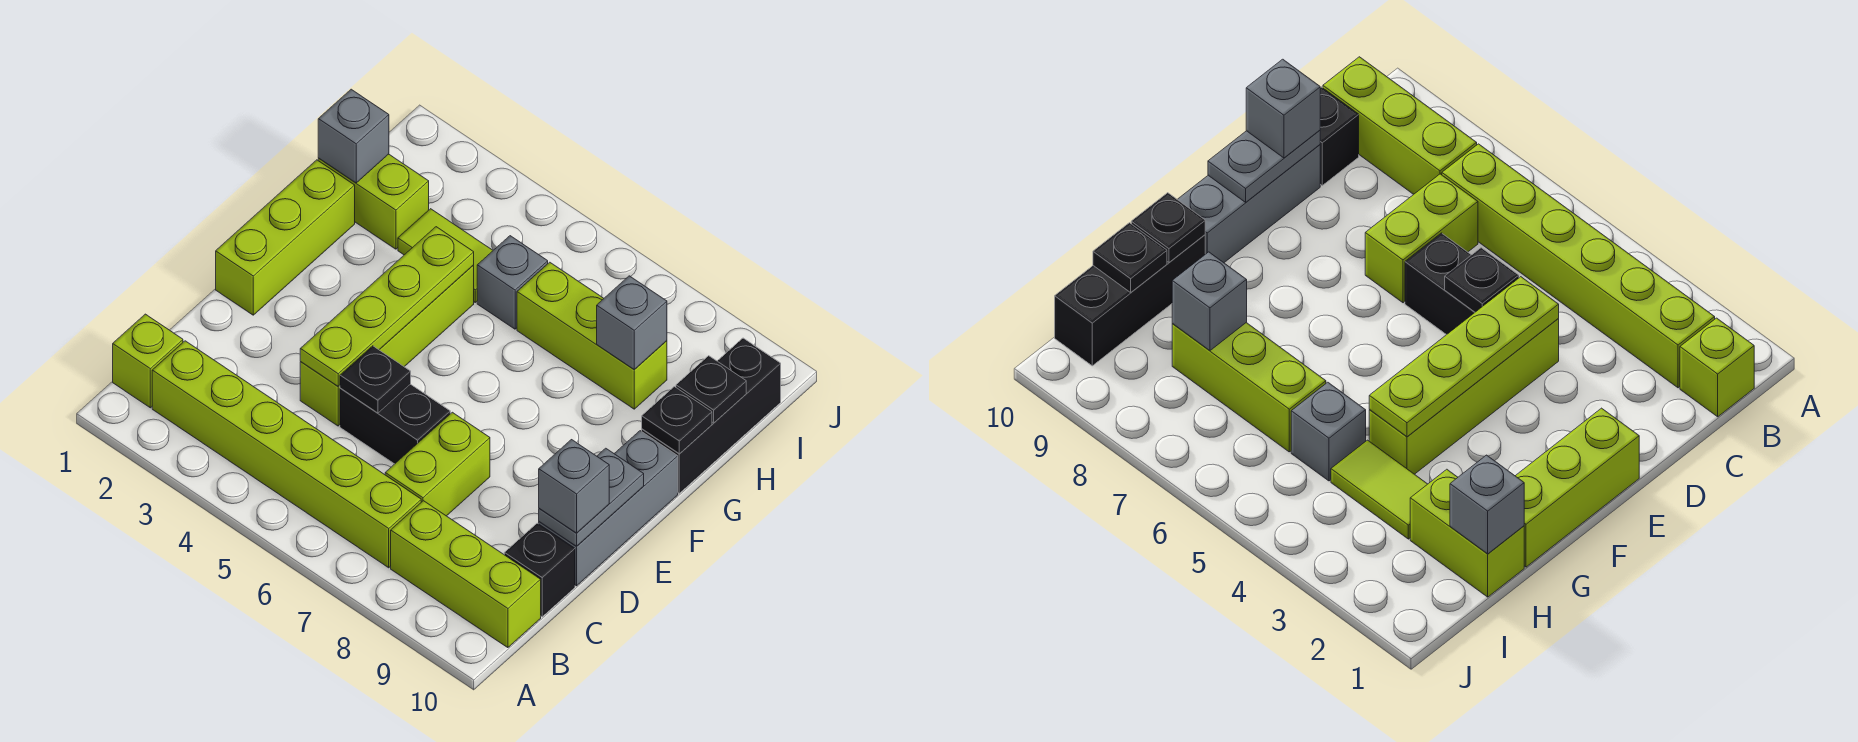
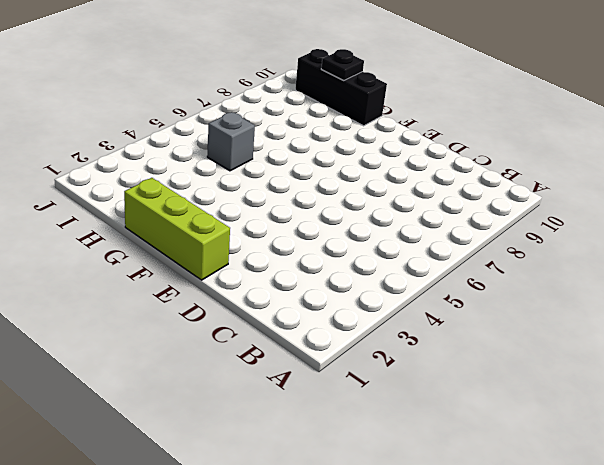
none -> lime brick B1 level 1
none -> lime brick B2:B7 level 1
none -> lime brick B8:B10 level 1

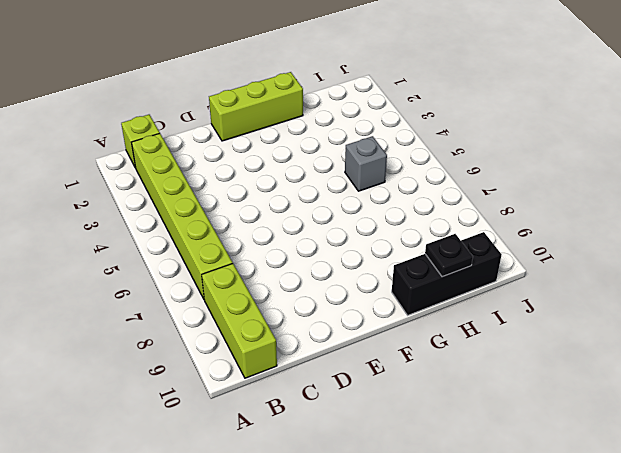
none -> lime brick C7:D7 level 1
none -> black brick C10 level 1
none -> lime brick D4:G4 level 1

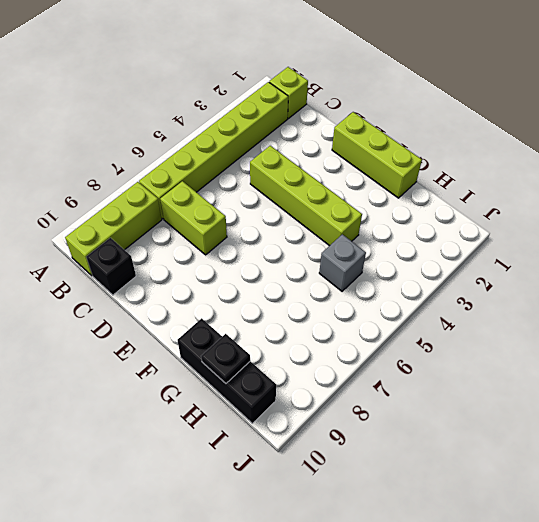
none -> black brick D5:D6 level 1
none -> grey brick D10:F10 level 1
none -> lime brick H1:H2 level 1

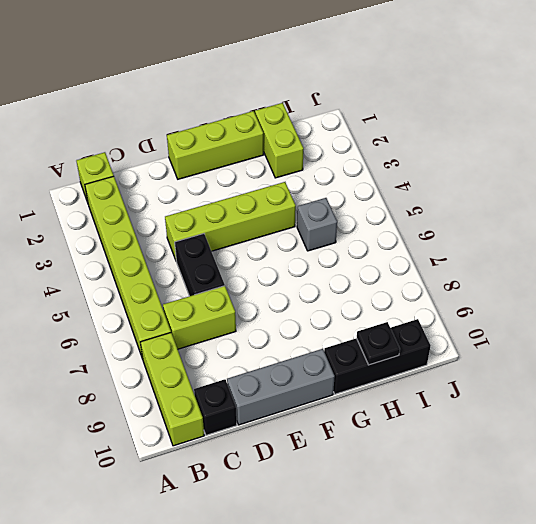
none -> lime tile H3:H4 level 1
none -> lime brick H6:H8 level 1
none -> lime plate D4:G4 level 2

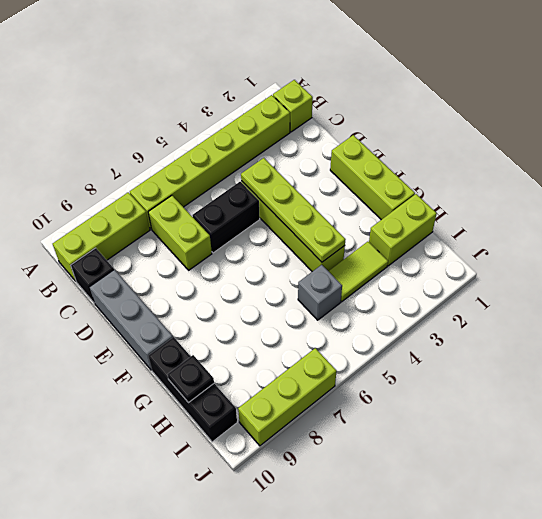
lime brick J7:J9 level 1 -> lime brick H6:H8 level 1
none -> black plate D5 level 2
none -> grey plate D10:E10 level 2
none -> black plate G10 level 2

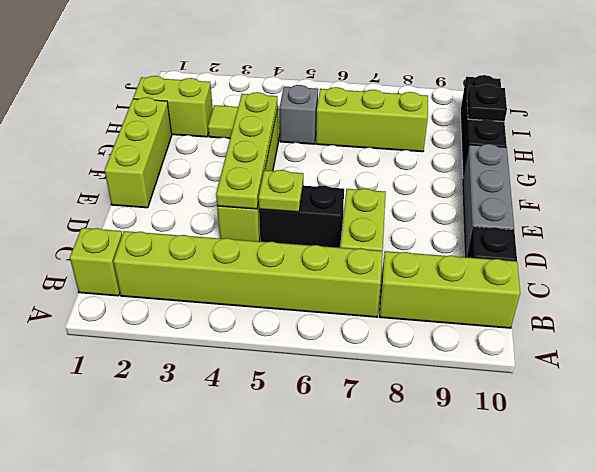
lime plate D5 level 2 -> black plate D5 level 2
none -> grey plate D10:E10 level 2
none -> black plate G10 level 2
none -> grey brick H1 level 2

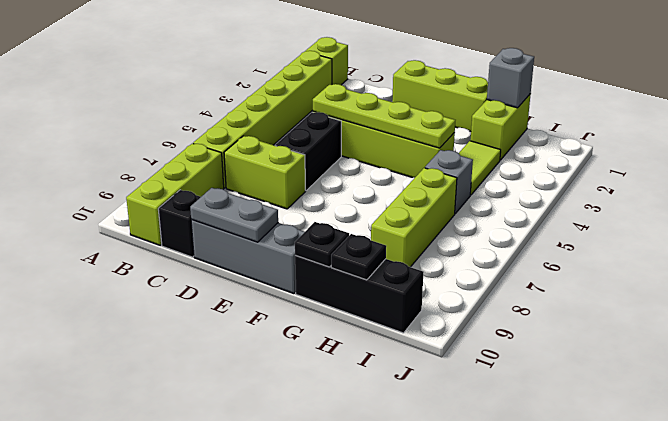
none -> black plate D5 level 2
none -> grey brick H8 level 2
none -> grey brick D10 level 3

